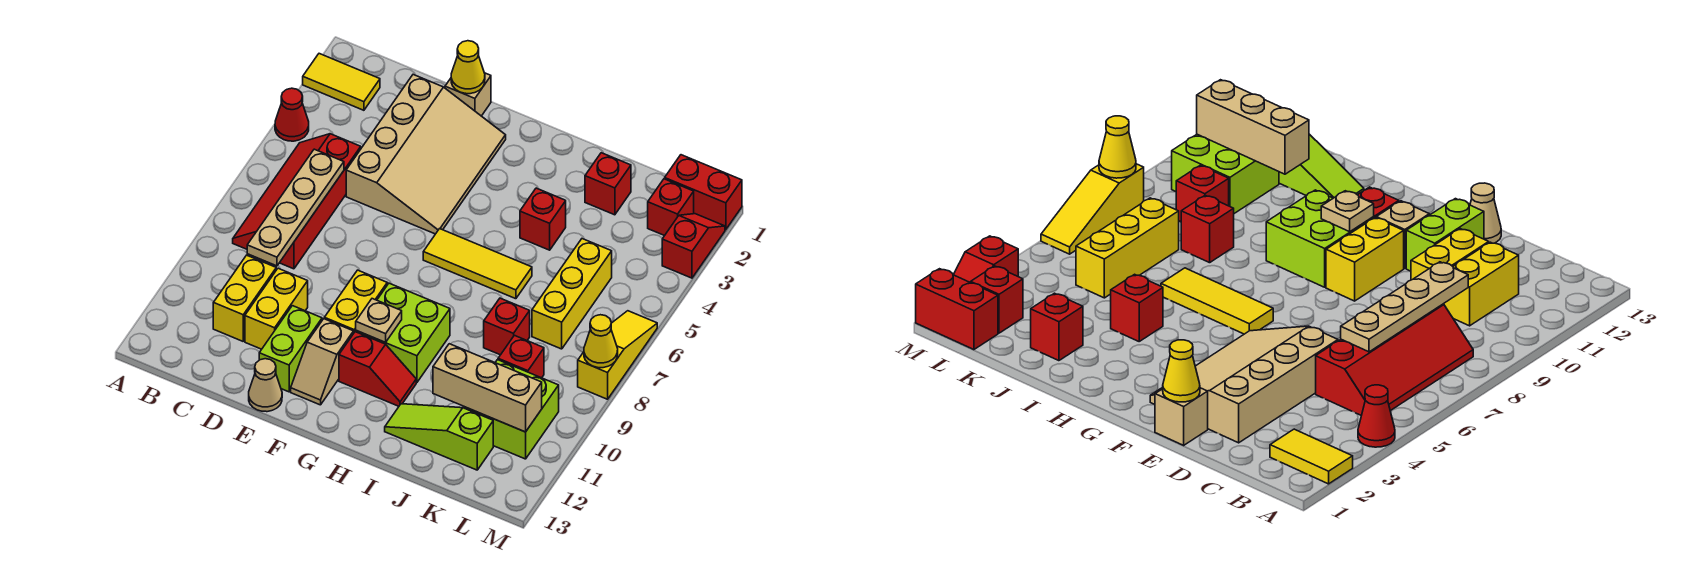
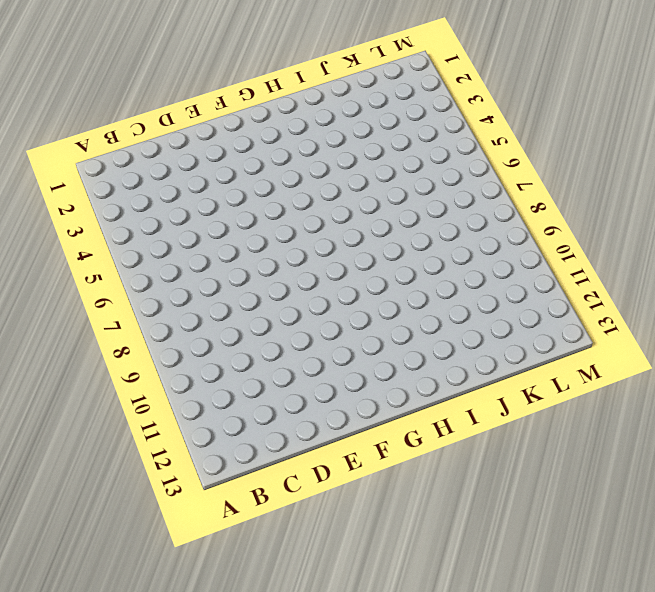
none -> yellow tile A2:B2 level 1
none -> red cone A4 level 1
none -> red slope B5:C8 level 1 top C
none -> yellow brick C10:C11 level 1

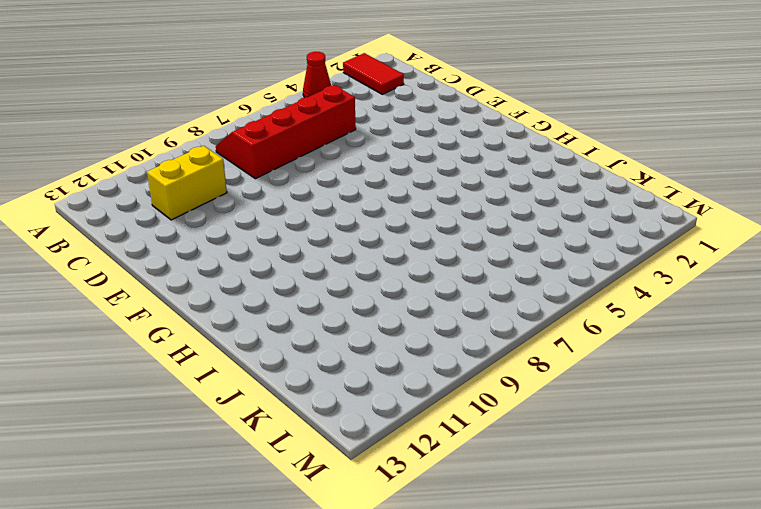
red tile A2:B2 level 1 -> yellow tile A2:B2 level 1
none -> tan slope D2:F5 level 1 top D
none -> yellow brick D10:D11 level 1
none -> tan brick E1 level 1
none -> lime brick E11:E12 level 1

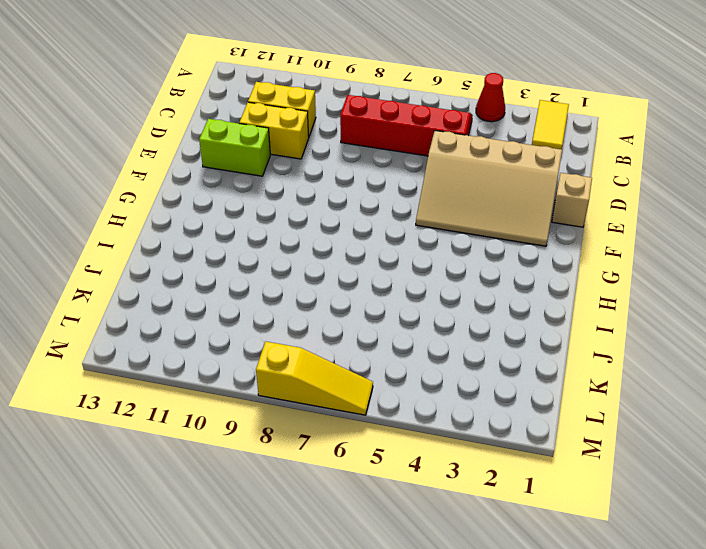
none -> tan cone E13 level 1
none -> yellow brick F9:F10 level 1
none -> tan slope F11:F12 level 1 top 11
none -> yellow tile G6:I6 level 1

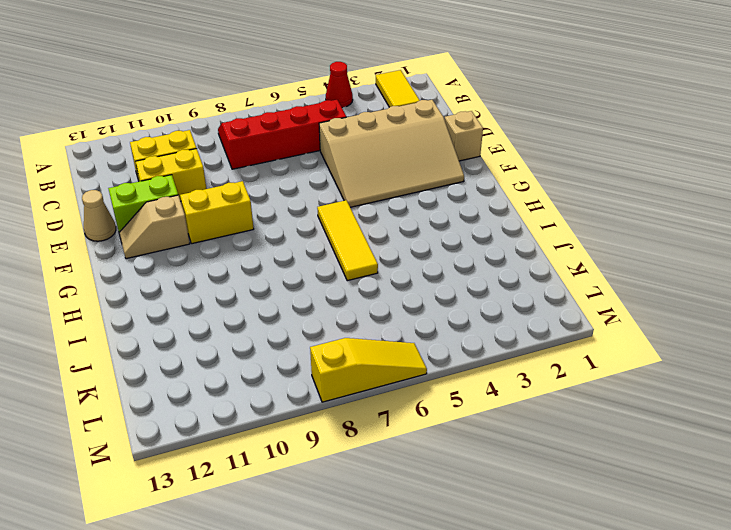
none -> lime brick G9:H10 level 1
none -> red slope G11:H11 level 1 top G
none -> red brick I4 level 1
none -> lime slope I12:K12 level 1 top K

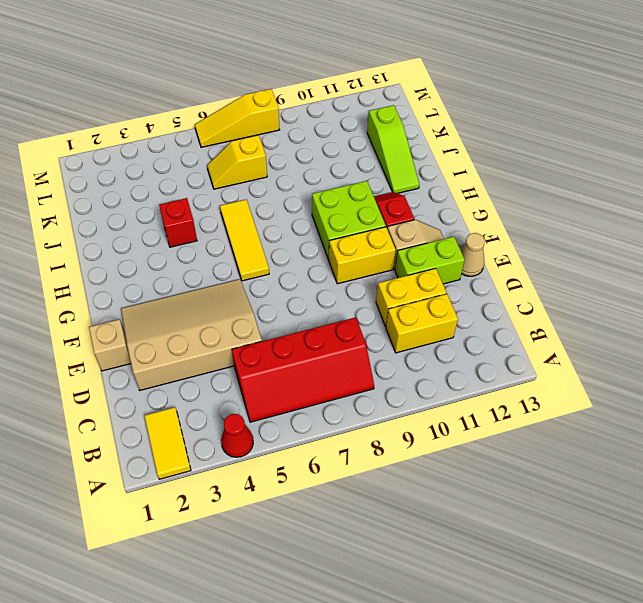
yellow slope K6:K7 level 1 top 7 -> yellow brick K5:K7 level 1
none -> red brick J2 level 1
none -> red brick J8 level 1
none -> red brick K9 level 1
none -> lime brick K10:L11 level 1

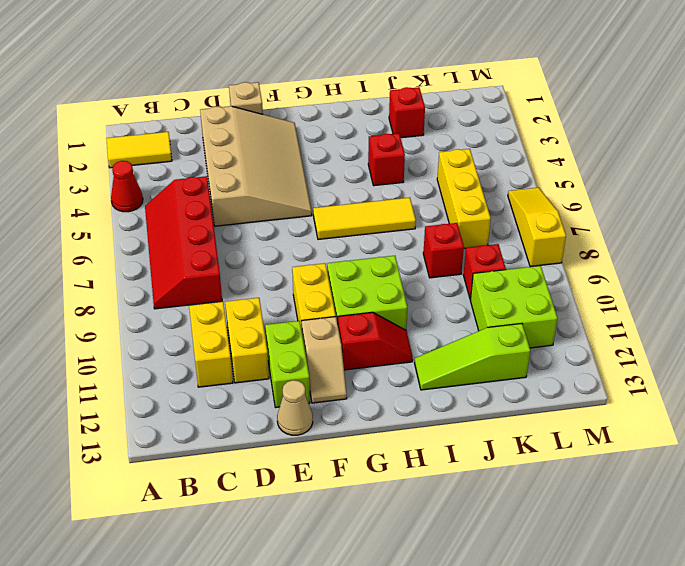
none -> red brick L1:M1 level 1
none -> red brick L2 level 1
none -> red slope M2:M3 level 1 top 3
none -> tan plate C6:C9 level 2

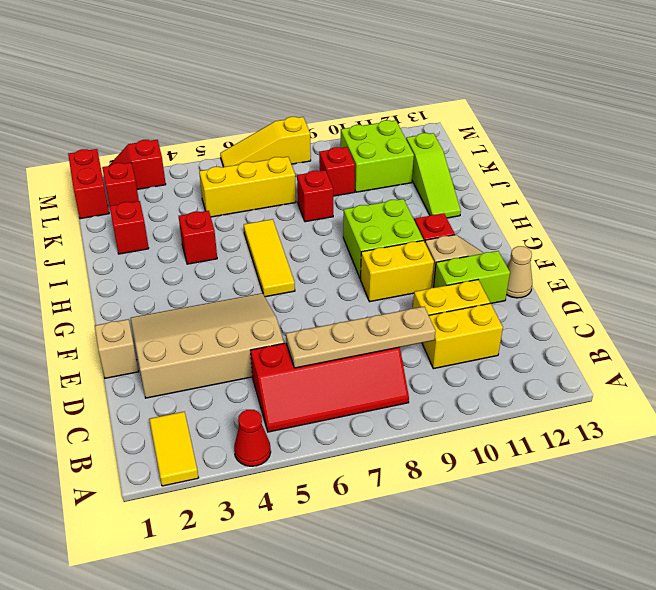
none -> yellow cone E1 level 2
none -> tan plate G10 level 2
none -> tan brick J11:L11 level 2
none -> yellow cone M8 level 2

